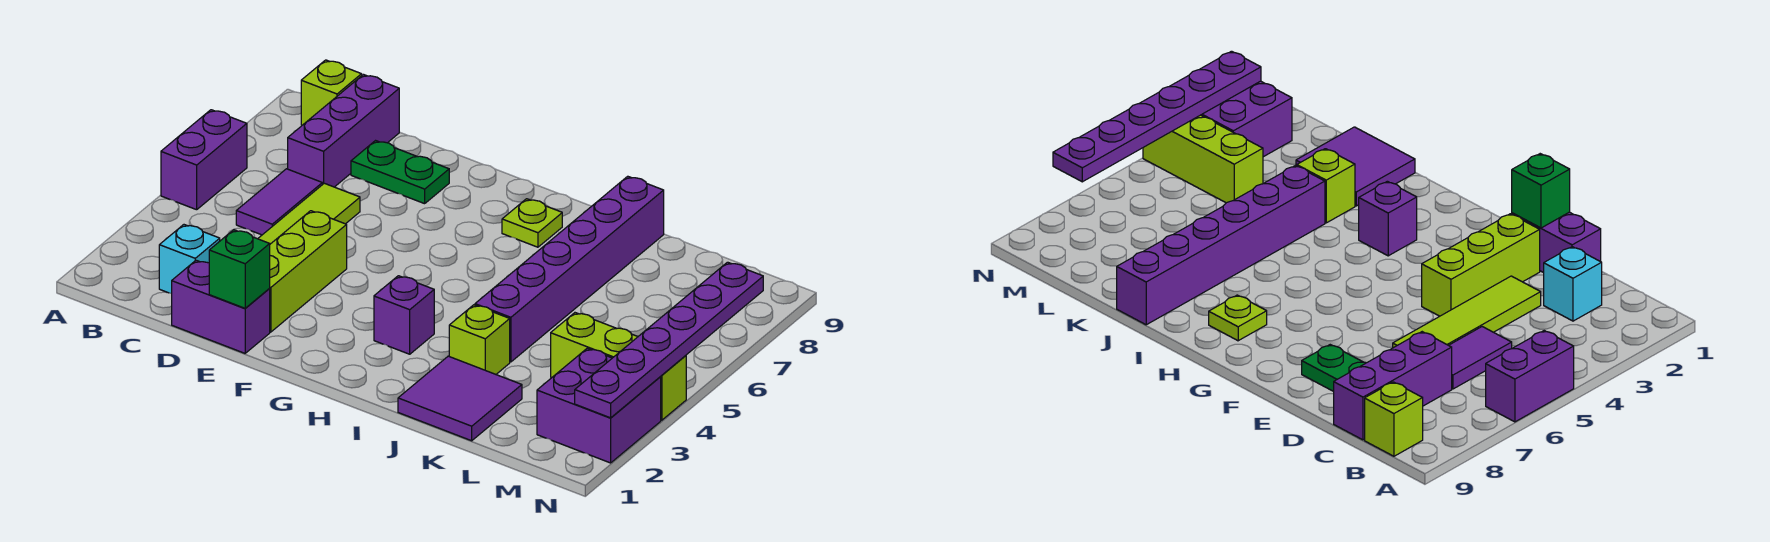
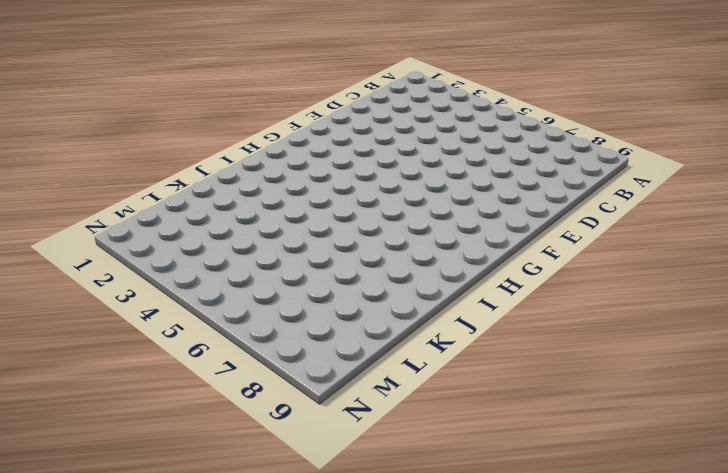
none -> purple brick A5:A6 level 1
none -> lime brick B9 level 1
none -> cyan brick C2 level 1

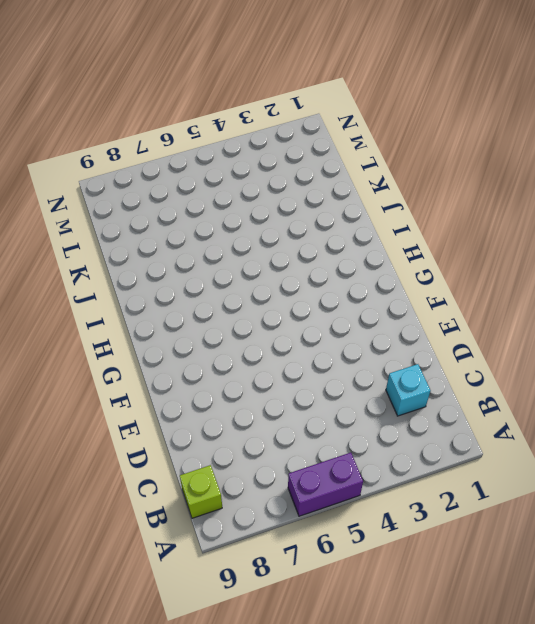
none -> purple tile C5:C6 level 1
none -> purple brick C7:C9 level 1
none -> purple brick D1:E1 level 1

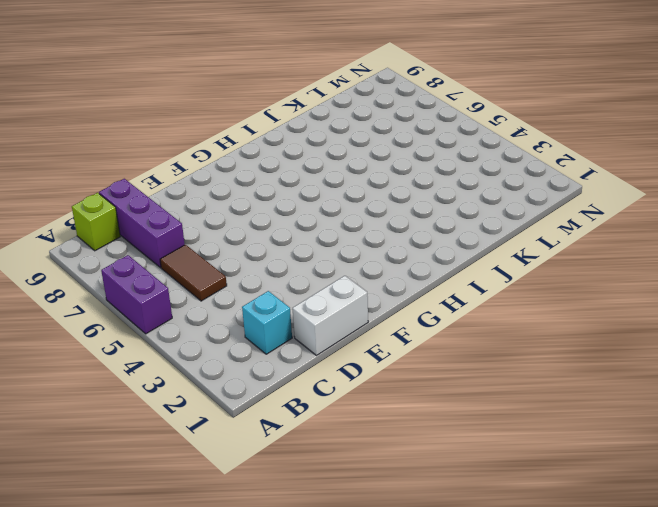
brown tile C5:C6 level 1 -> purple tile C5:C6 level 1
white brick D1:E1 level 1 -> purple brick D1:E1 level 1
none -> lime tile D3:D6 level 1
none -> green plate D8:E8 level 1
none -> lime brick E2:E4 level 1

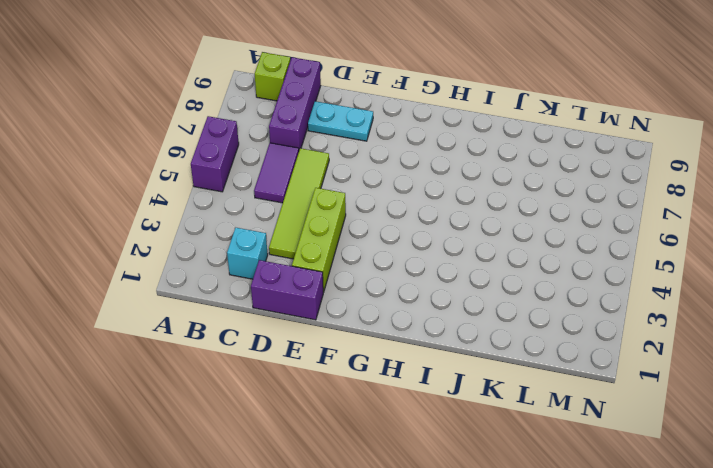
cyan plate D8:E8 level 1 -> green plate D8:E8 level 1
none -> purple brick H3 level 1
none -> lime plate H8 level 1
none -> purple tile J1:K2 level 1

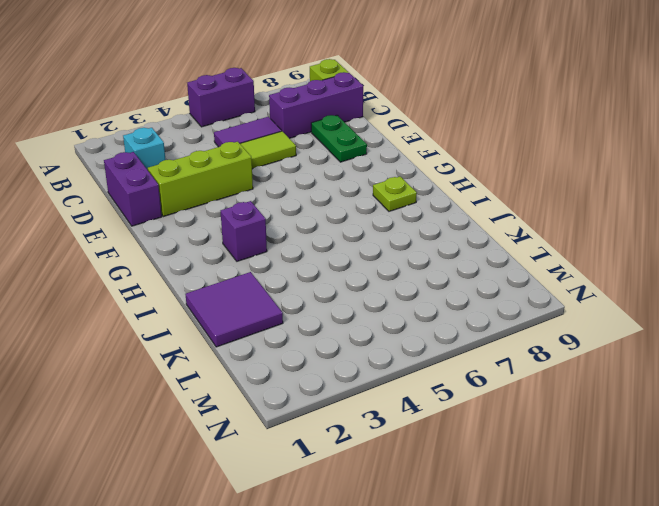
none -> lime brick J3 level 1
none -> purple brick J4:J9 level 1
none -> lime brick L4:N4 level 1

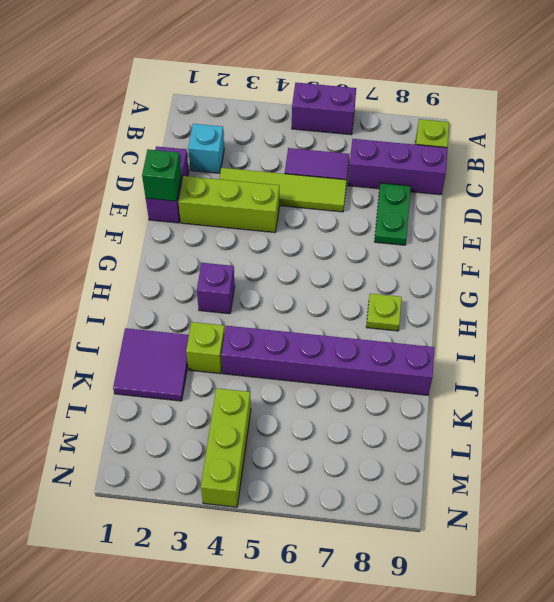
none -> purple brick M2:N3 level 1
none -> purple plate N2:N7 level 2

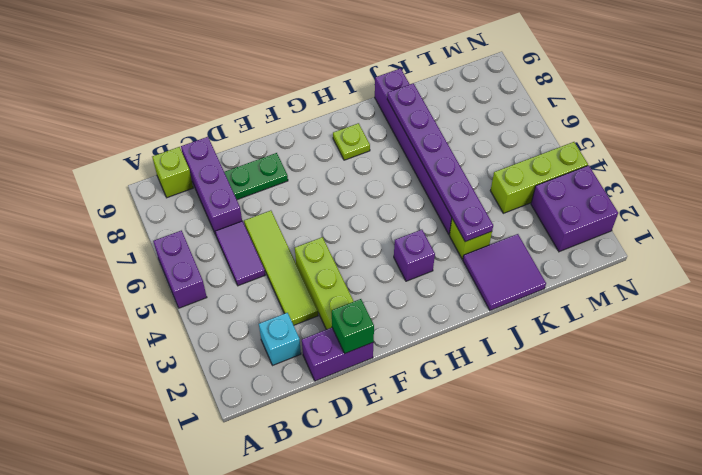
purple plate J3:J8 level 2 -> purple plate N2:N7 level 2

